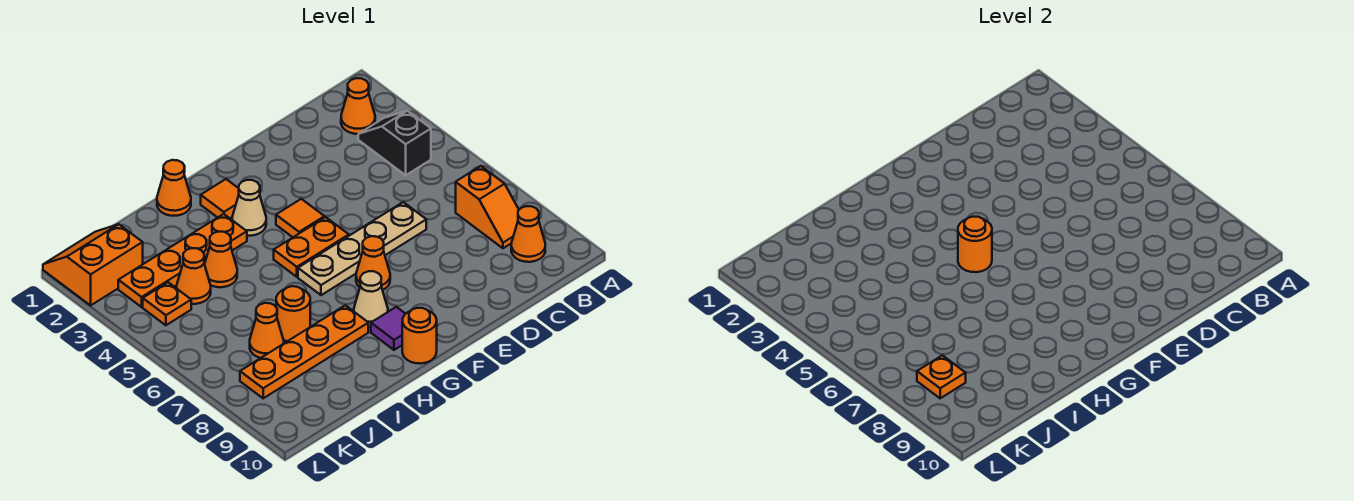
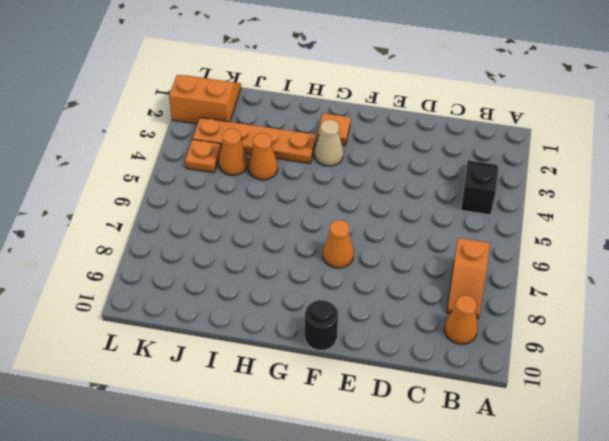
black round brick F10 level 1 -> none
none -> orange cone B2 level 1
none -> tan plate D6:G6 level 1
none -> orange tile F4 level 1

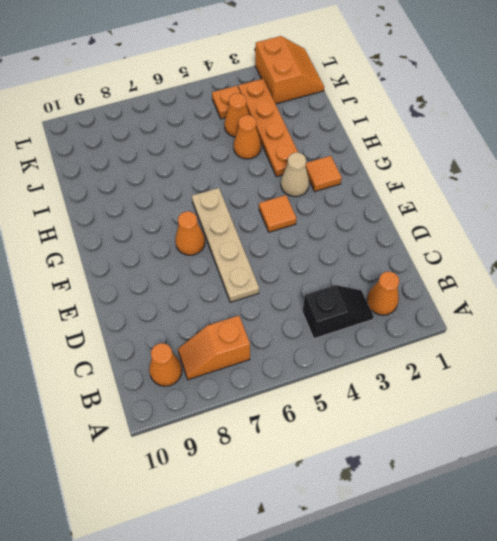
none -> orange plate F5:G5 level 1
none -> tan cone G8 level 1
none -> purple tile G9 level 1

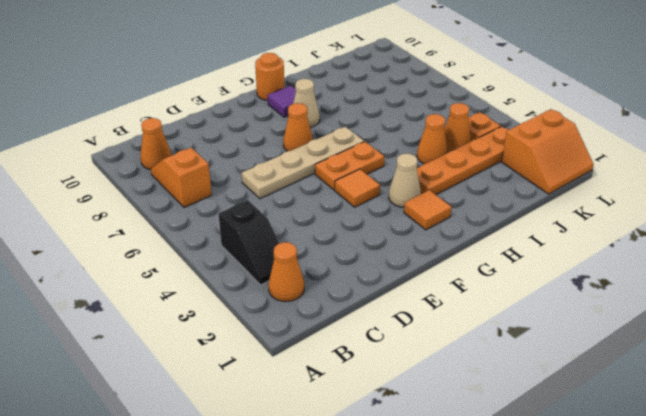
none -> orange cone H1 level 1
none -> orange plate H8:K8 level 1
none -> orange round brick I7 level 1

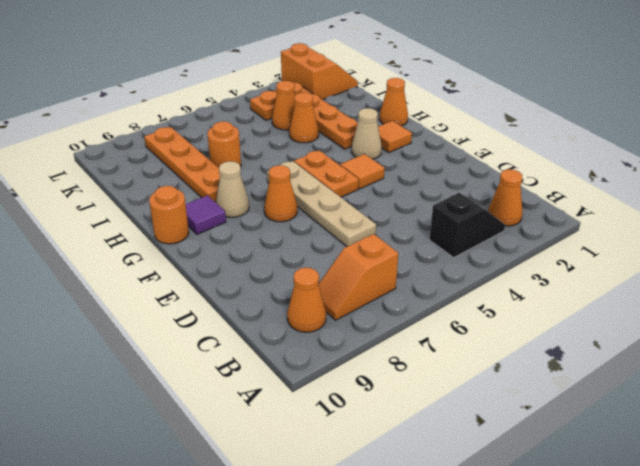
none -> orange cone J7 level 1
none -> orange round brick G5 level 2
none -> orange plate K8 level 2

